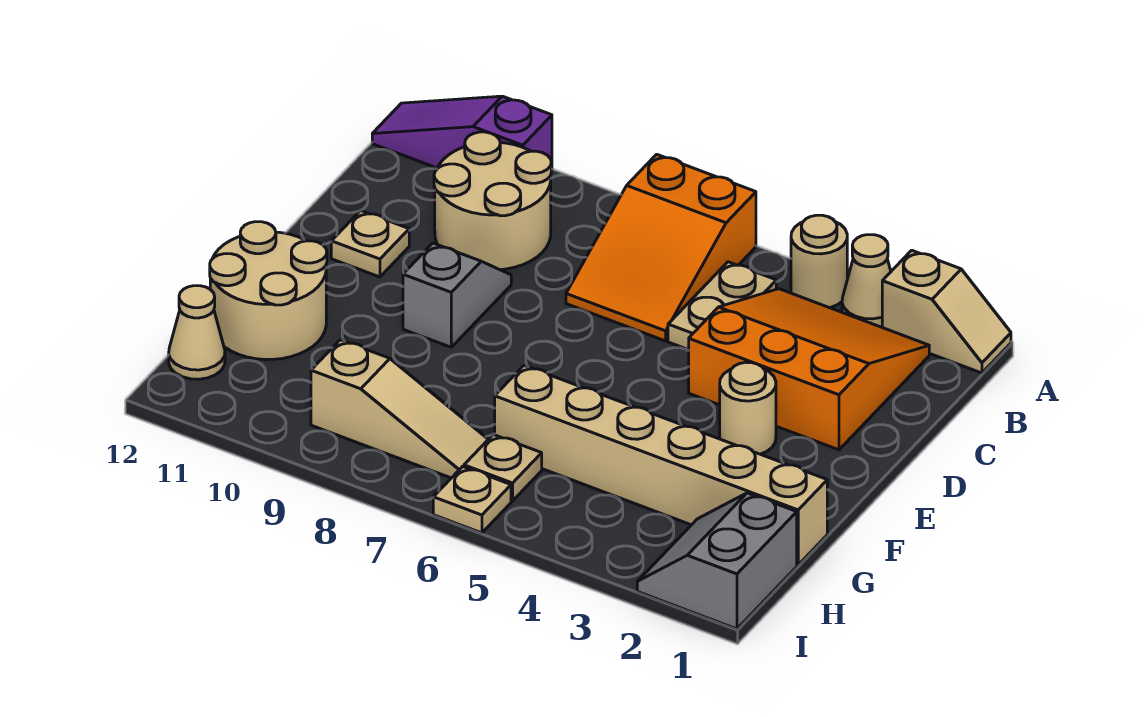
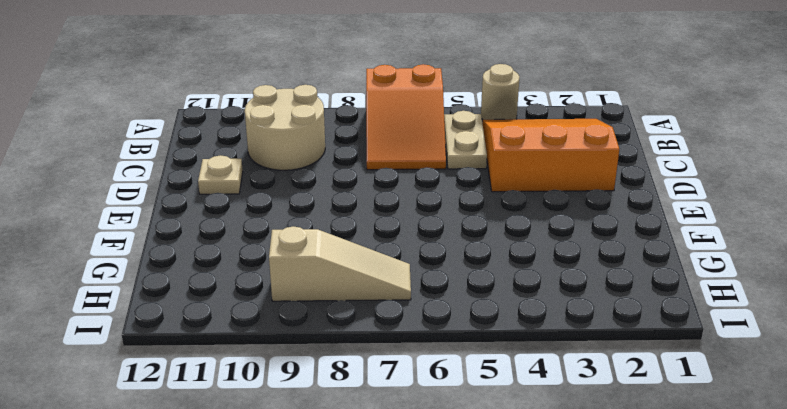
none -> tan slope A1:A2 level 1 top 2
none -> tan cone A3 level 1
none -> purple slope A10:A12 level 1 top 10

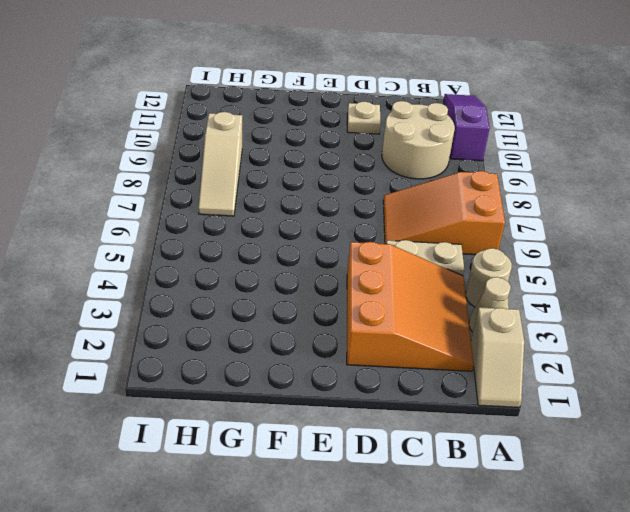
none -> grey slope D9:E9 level 1 top E
none -> tan round brick E3 level 1
none -> tan round brick F11:G12 level 1

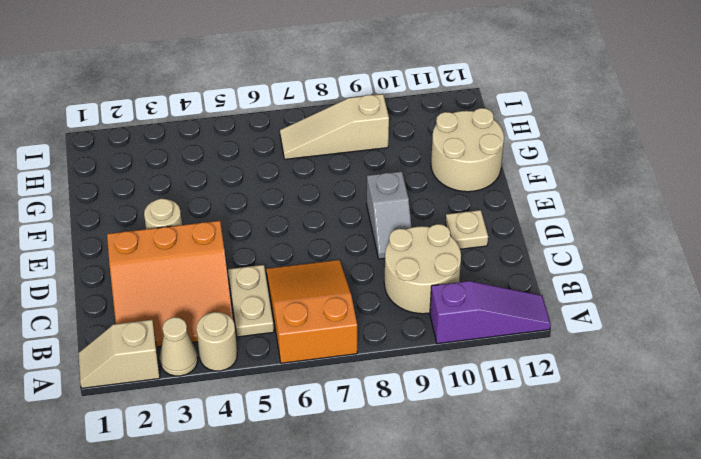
none -> tan brick G1:G6 level 1
none -> grey slope H1:I2 level 1 top 1
none -> tan plate H6 level 1

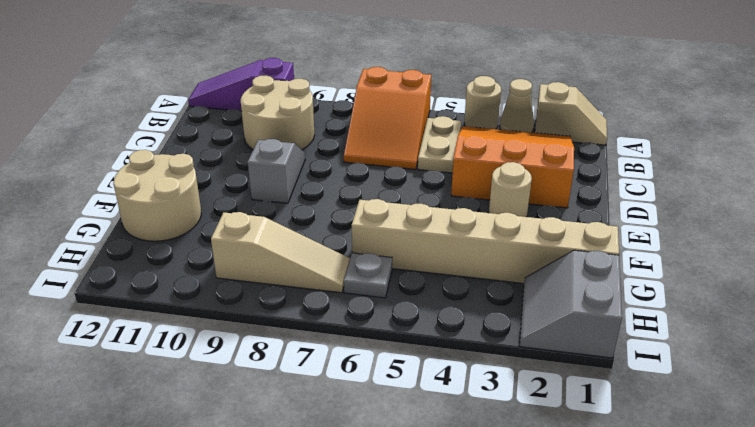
grey plate H6 level 1 -> tan plate H6 level 1
none -> tan plate D11 level 1
none -> tan cone H12 level 1
none -> tan plate I6 level 1

